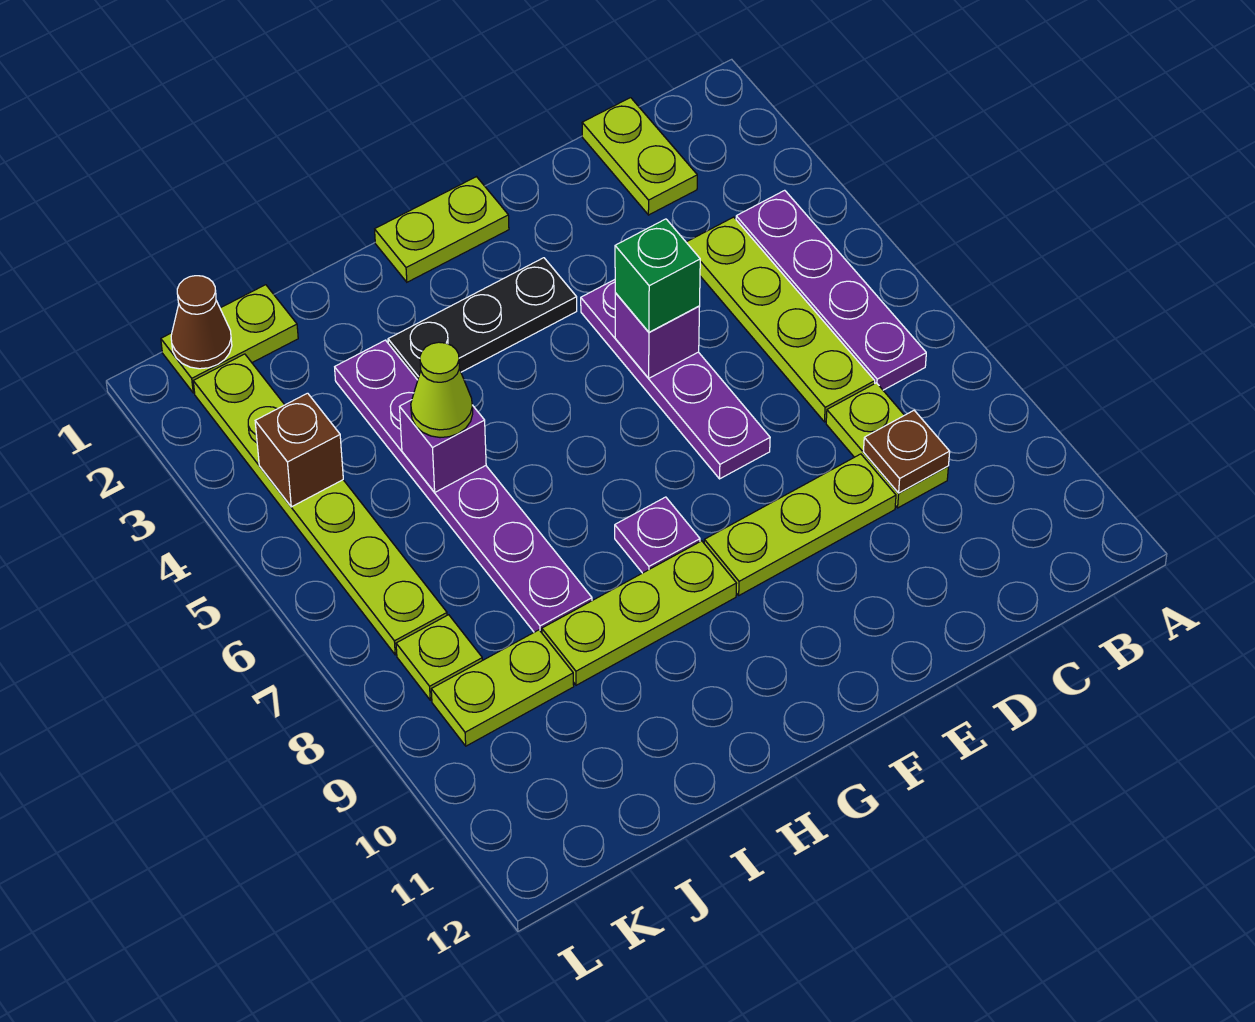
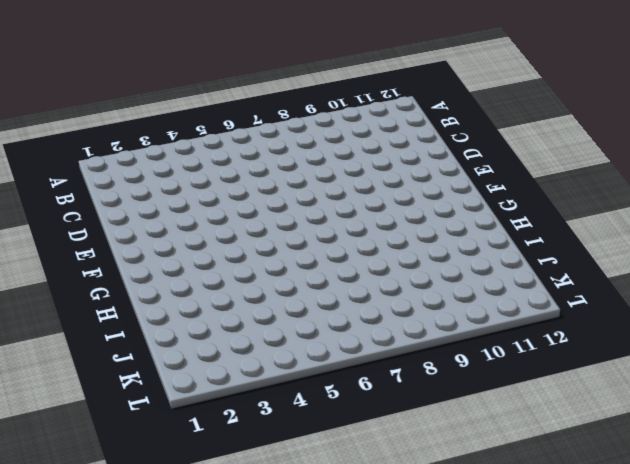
none -> purple plate B4:B7 level 1
none -> lime plate C1:C2 level 1
none -> lime plate C4:C7 level 1

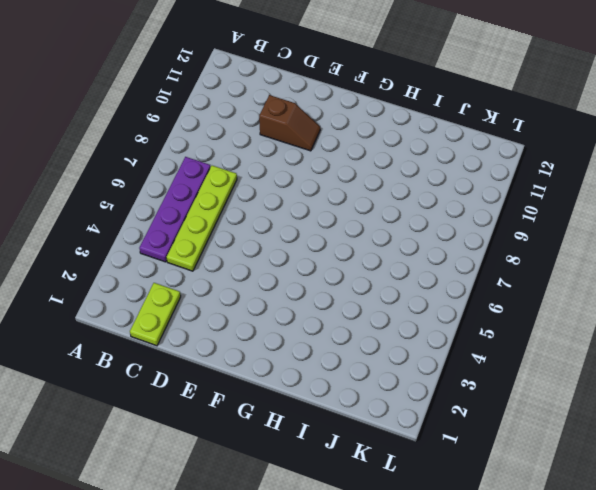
brown slope D10:E10 level 1 top D -> none
none -> lime plate C8:C9 level 1
none -> lime plate D9:F9 level 1
none -> purple plate E4:E7 level 1

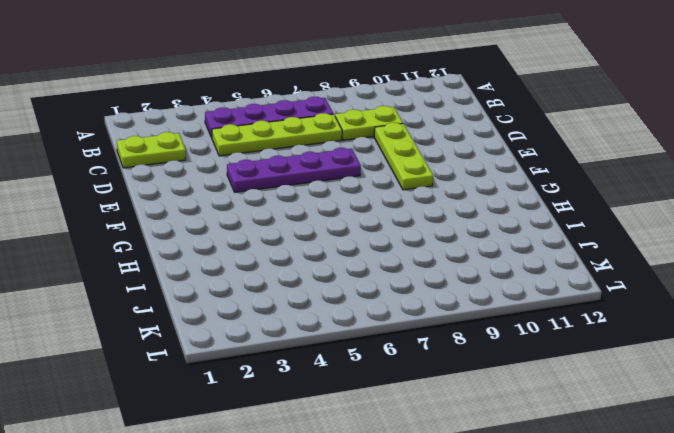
none -> lime plate F1:G1 level 1
none -> black plate F3:H3 level 1
none -> purple plate G8 level 1

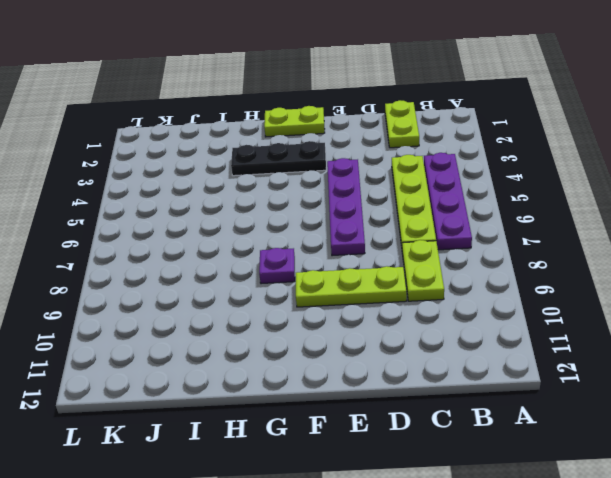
none -> lime plate G9:I9 level 1
none -> purple plate I3:I8 level 1
none -> lime plate J1:K1 level 1

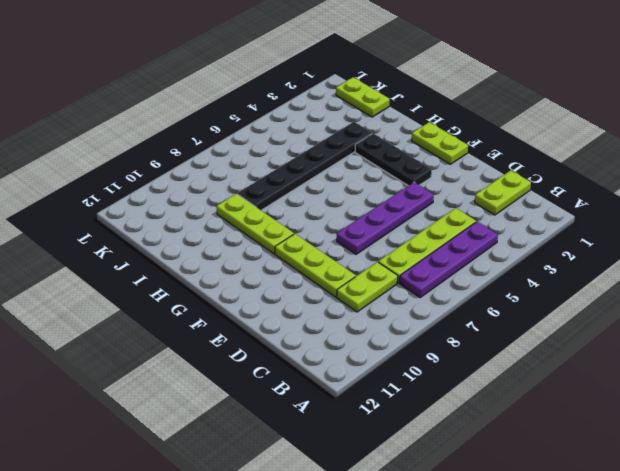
black plate I3:I8 level 1 -> purple plate I3:I8 level 1
none -> purple plate G8 level 1
none -> lime plate J9:K9 level 1
none -> lime plate K2:K7 level 1

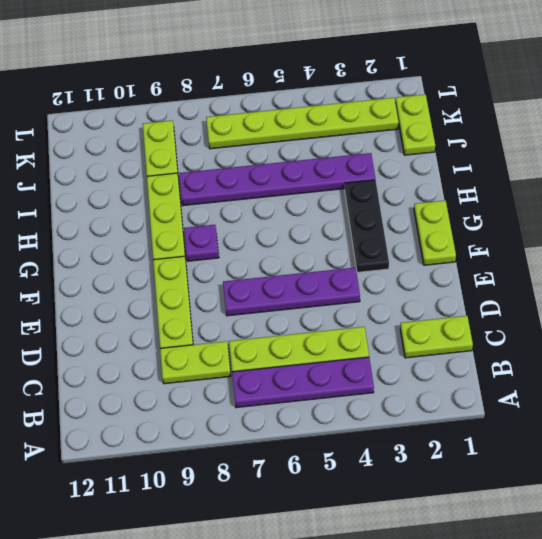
none -> lime plate K8 level 1
none -> brown plate C9 level 2
none -> purple brick E5 level 2

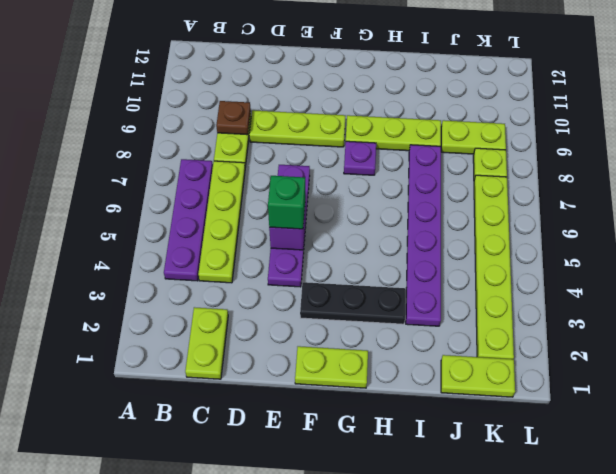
none -> purple brick I5 level 2
none -> brown cone K1 level 2
none -> brown brick K4 level 2

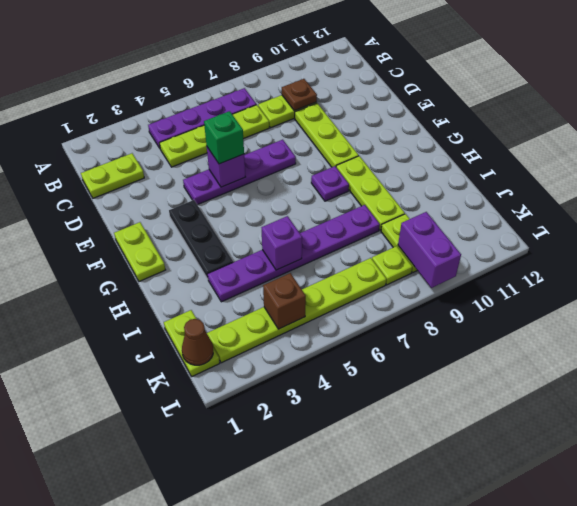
purple brick K9:L9 level 2 -> none
none -> lime cone I5 level 3

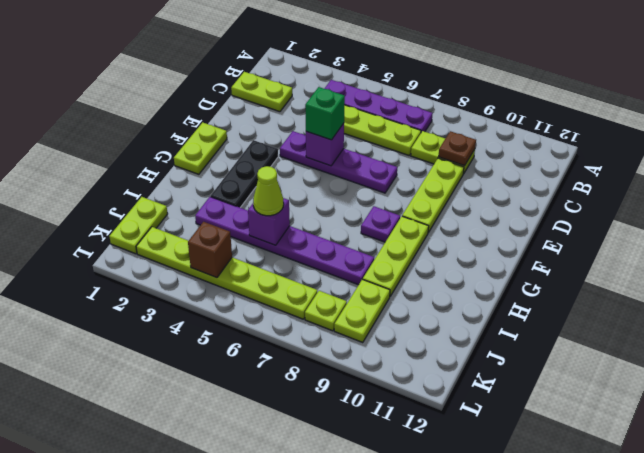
none -> brown cone K1 level 2

